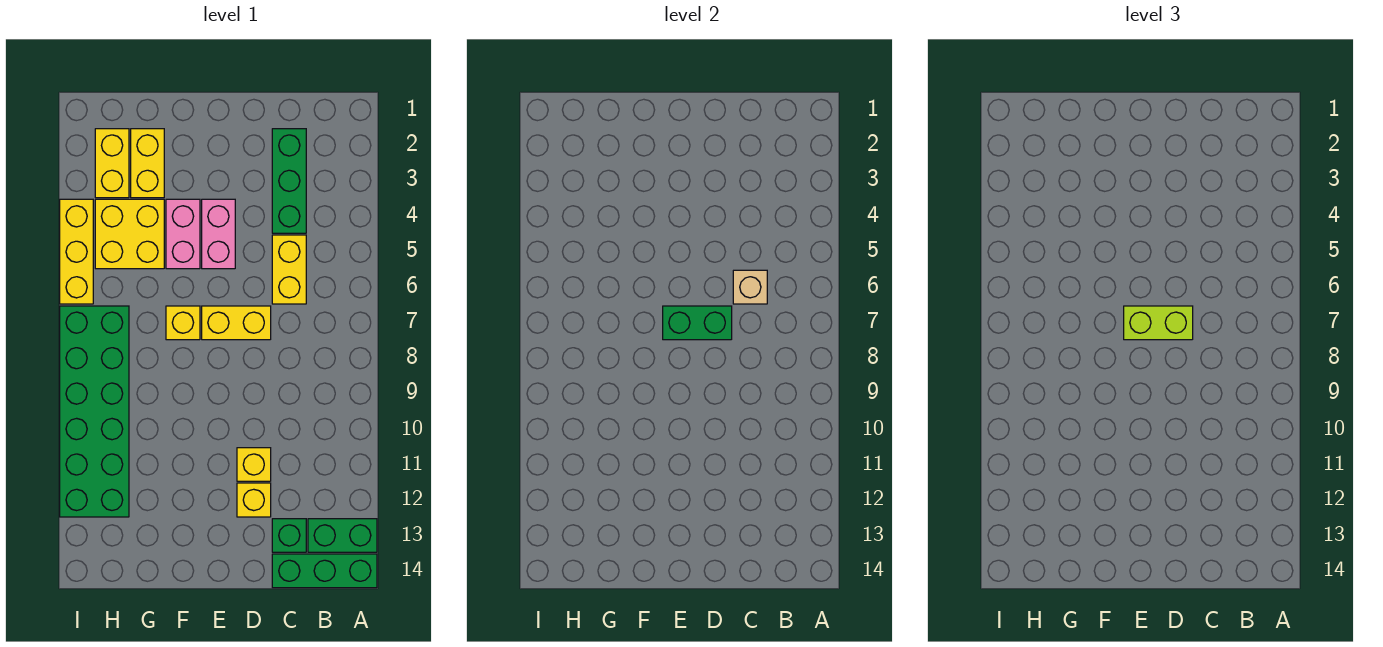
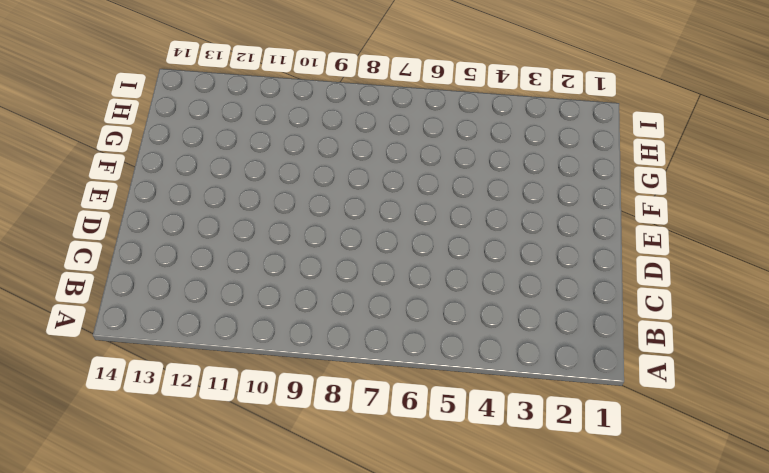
none -> green brick A13:B13 level 1
none -> green brick A14:C14 level 1
none -> green brick C2:C4 level 1

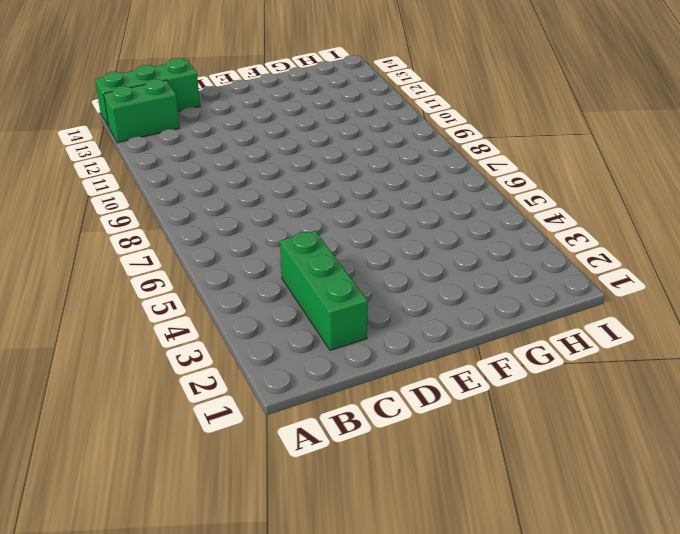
none -> yellow brick C5:C6 level 1
none -> green brick C13 level 1
none -> yellow brick D7:E7 level 1

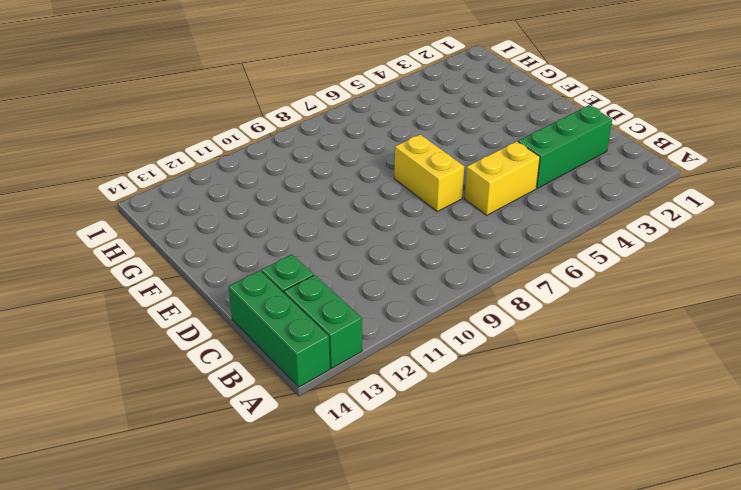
none -> yellow brick D11 level 1
none -> yellow brick D12 level 1
none -> pink brick E4:E5 level 1

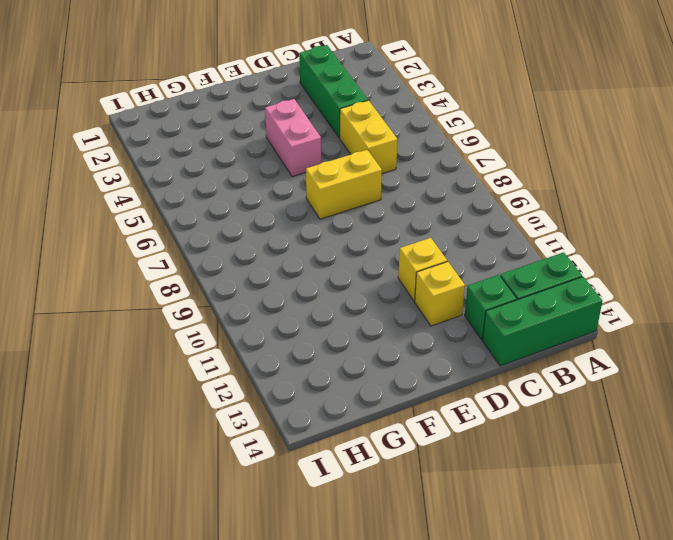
none -> pink brick F4:F5 level 1
none -> yellow brick F7 level 1
none -> yellow brick G2:G3 level 1

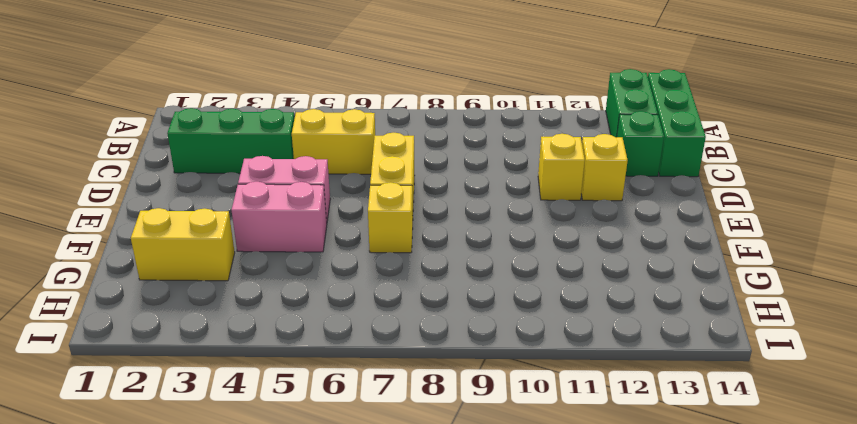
none -> yellow brick G4:H5 level 1
none -> yellow brick H2:H3 level 1
none -> green brick H7:I12 level 1

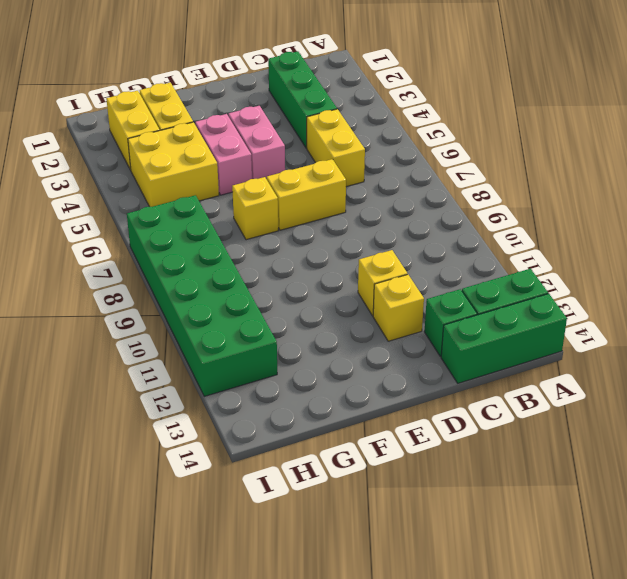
none -> yellow brick I4:I6 level 1
none -> tan brick C6 level 2
none -> green brick D7:E7 level 2

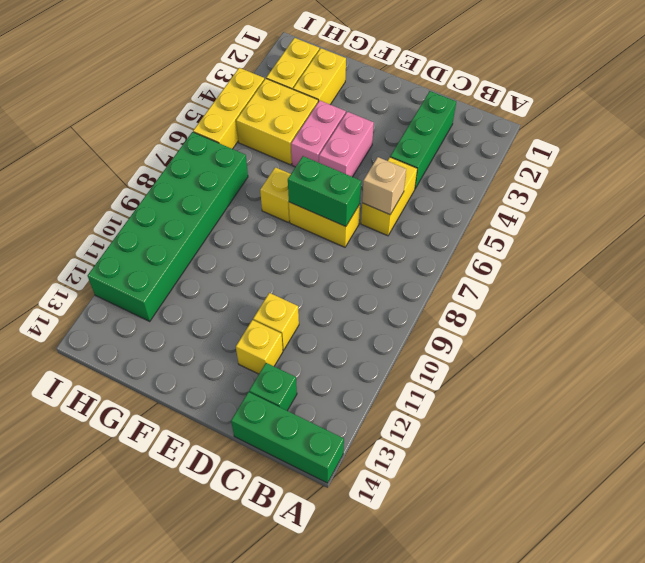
none -> green brick A13:B13 level 1
none -> lime brick D7:E7 level 3

